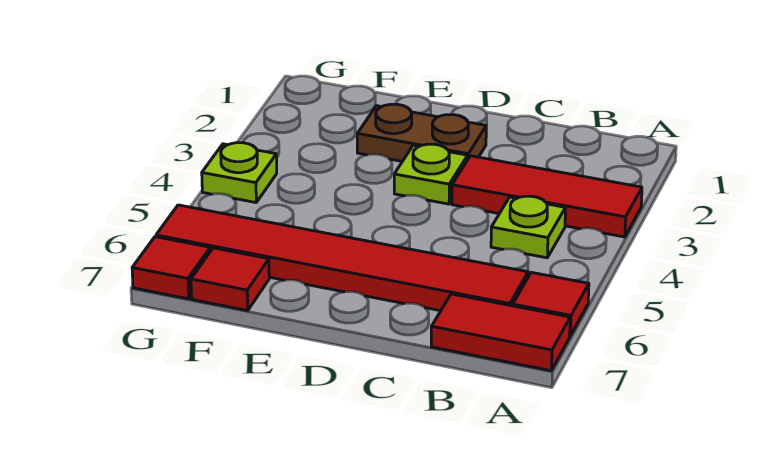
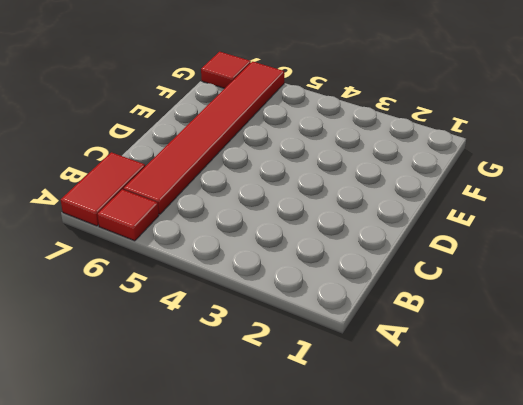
none -> red tile A3:C3 level 1
none -> lime plate B4 level 1

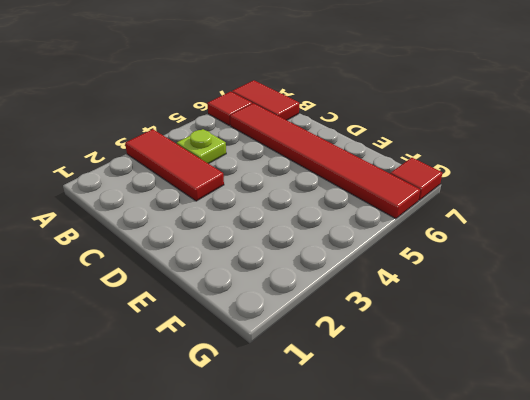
none -> brown plate D2:E2 level 1
none -> lime plate D3 level 1

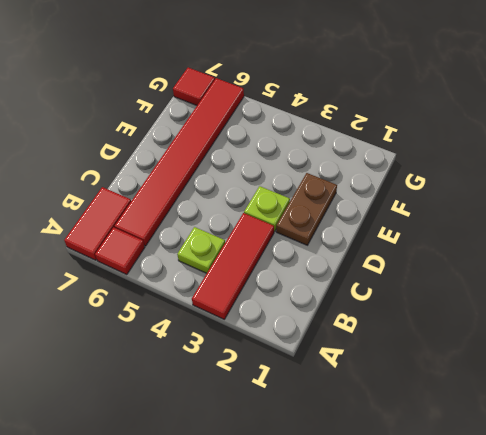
none -> red tile F7 level 1
none -> lime plate G4 level 1

